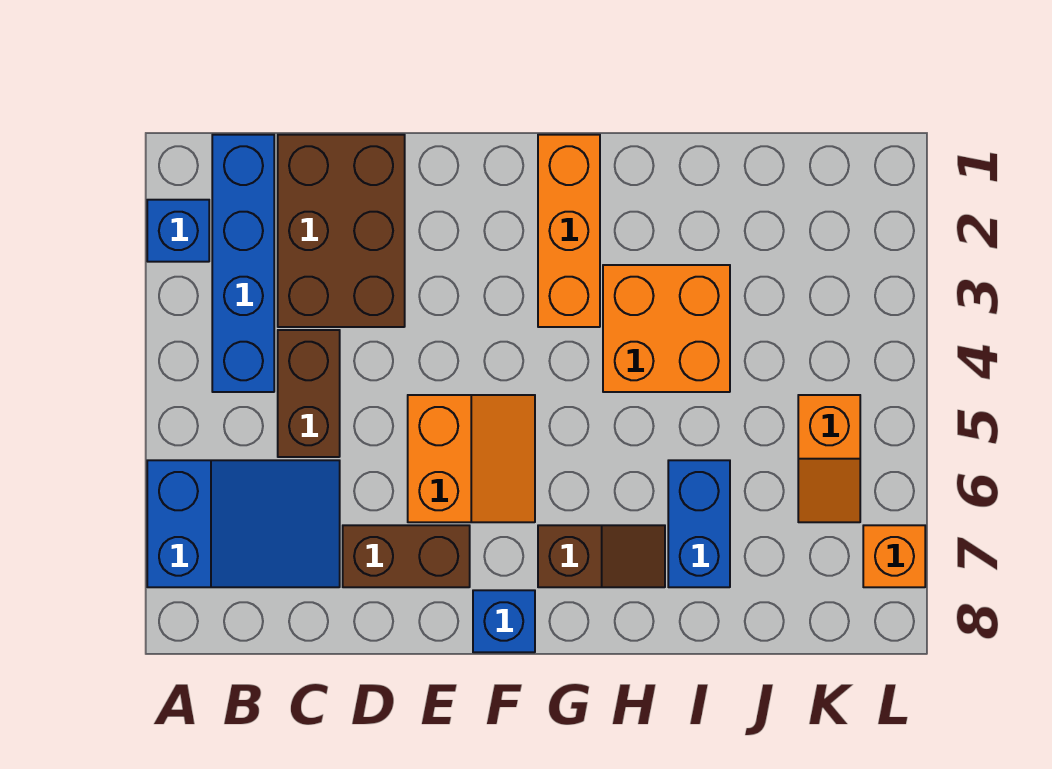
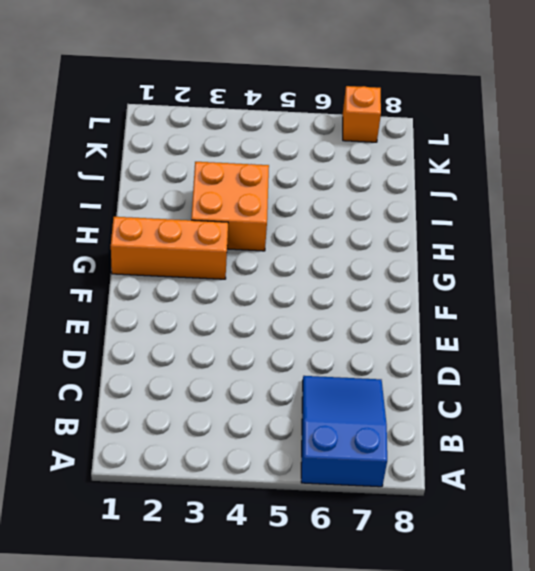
none -> blue brick A2 level 1
none -> blue brick B1:B4 level 1
none -> brown brick C1:D3 level 1

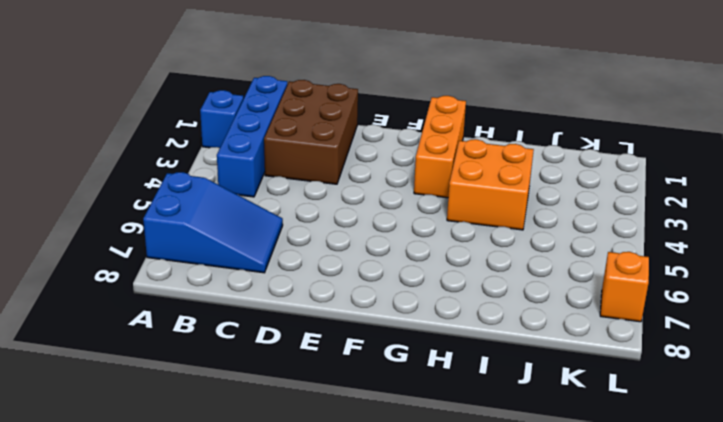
none -> brown brick C4:C5 level 1
none -> brown brick D7:E7 level 1
none -> orange slope E5:F6 level 1 top E

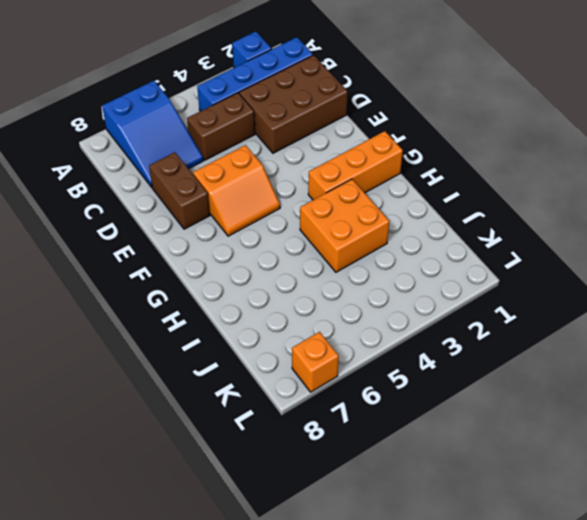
none -> blue brick F8 level 1
none -> brown slope G7:H7 level 1 top G
none -> blue brick I6:I7 level 1

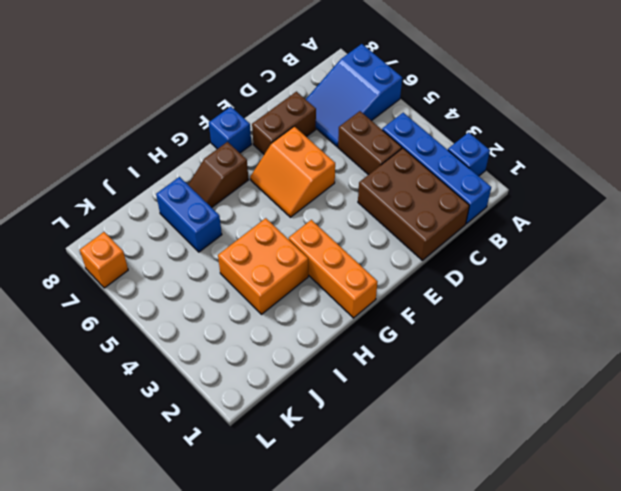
none -> orange slope K5:K6 level 1 top 5

